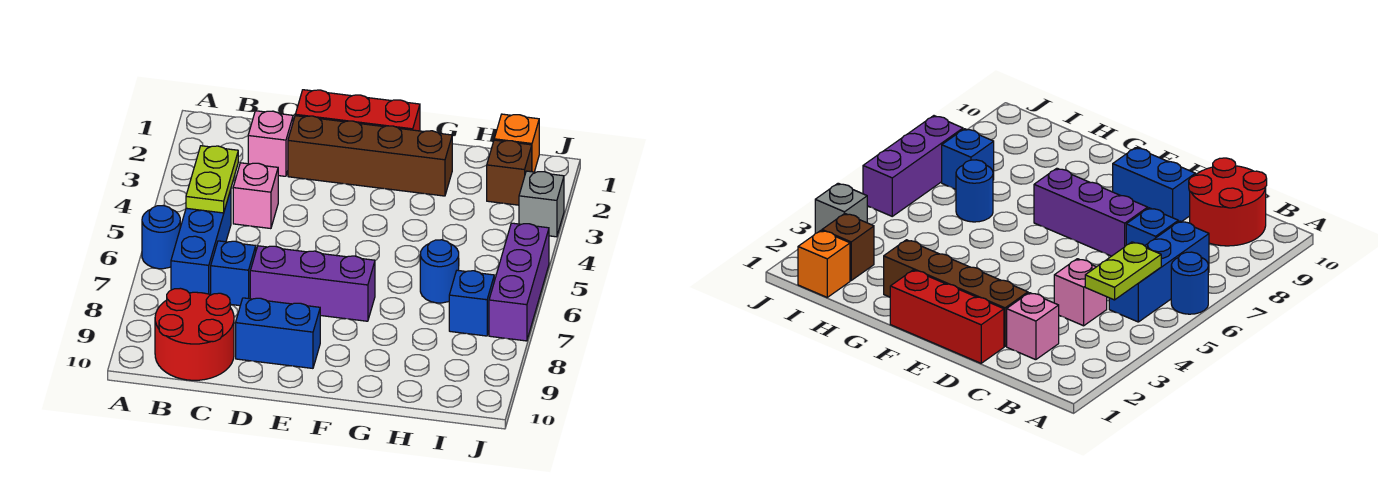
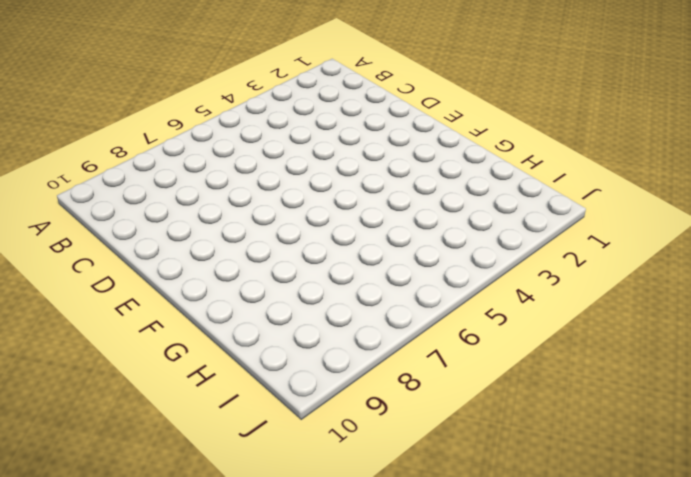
none -> blue round brick A6 level 1
none -> blue brick B5:B7 level 1
none -> red round brick B9:C10 level 1

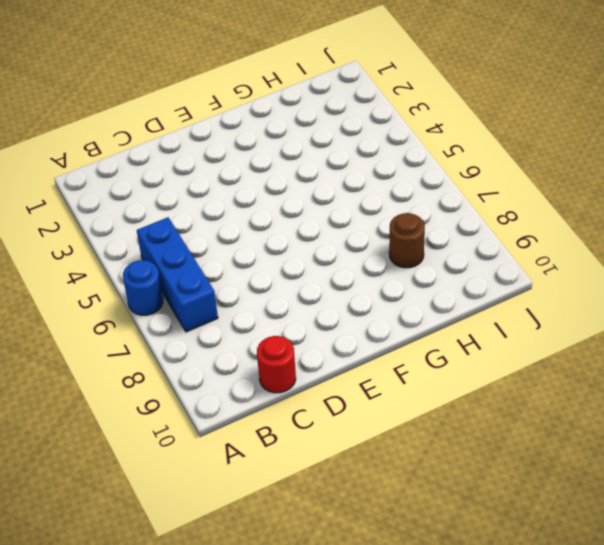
red round brick C10 level 1 -> red round brick B9:C10 level 1
brown round brick H8 level 1 -> none
none -> pink brick C2 level 1
none -> pink brick C4 level 1
none -> blue brick C7 level 1

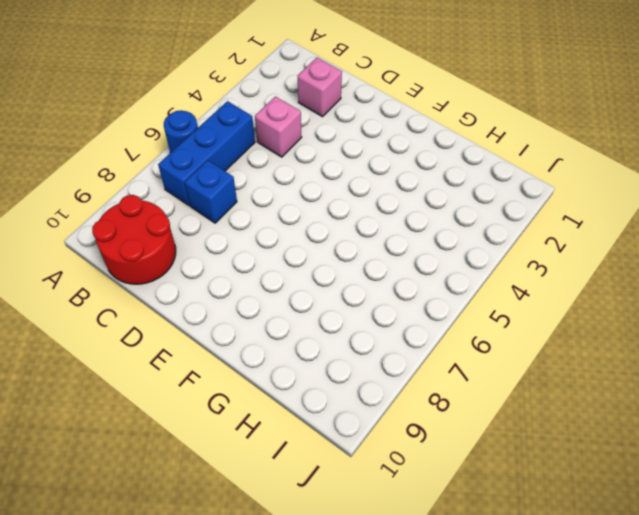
none -> red brick D1:F1 level 1
none -> brown brick D2:G2 level 1
none -> purple brick D7:F7 level 1

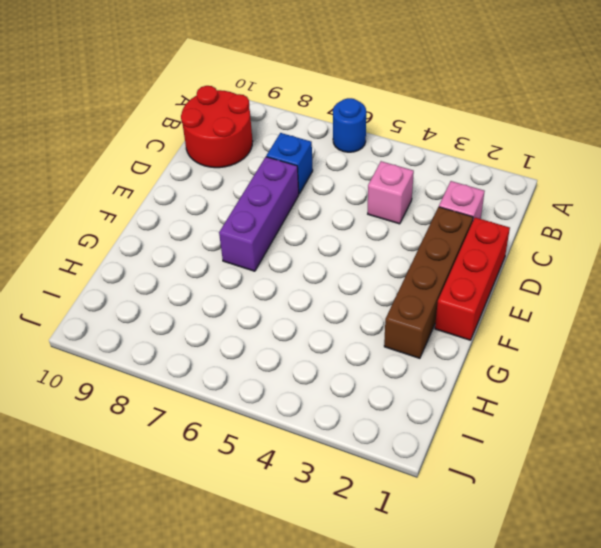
none -> blue brick B5:B7 level 1
none -> blue brick D9:E9 level 1
none -> blue round brick H6 level 1

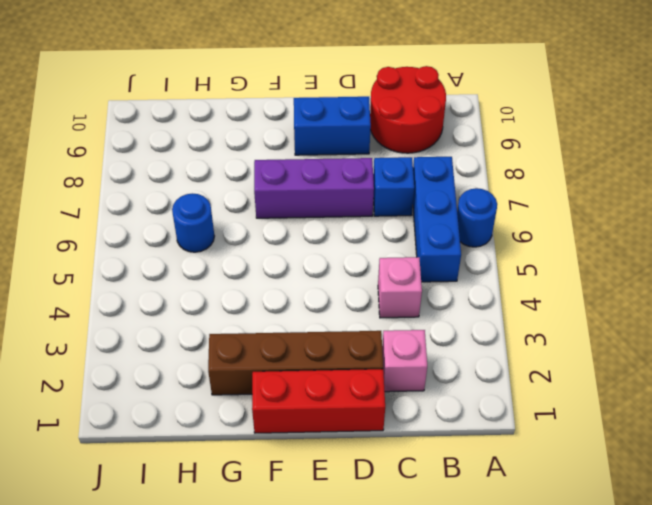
none -> orange brick I1 level 1
none -> brown brick I2 level 1
none -> blue brick I7 level 1

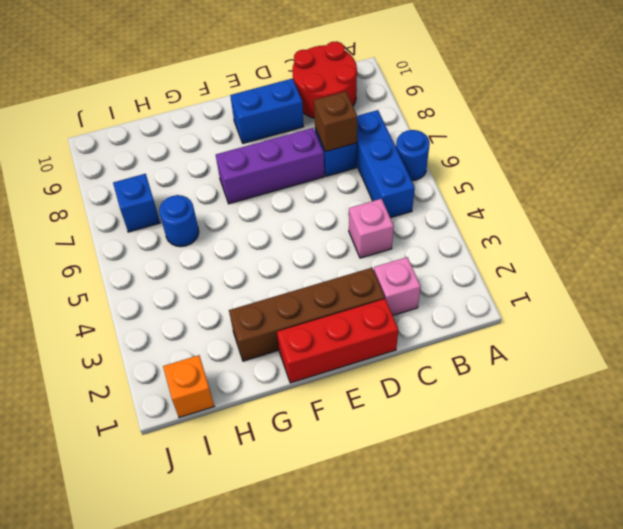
brown brick C7 level 2 -> brown brick I2 level 1
none -> grey brick J3 level 1
none -> purple brick J5:J7 level 1
none -> lime plate B4:B5 level 2

